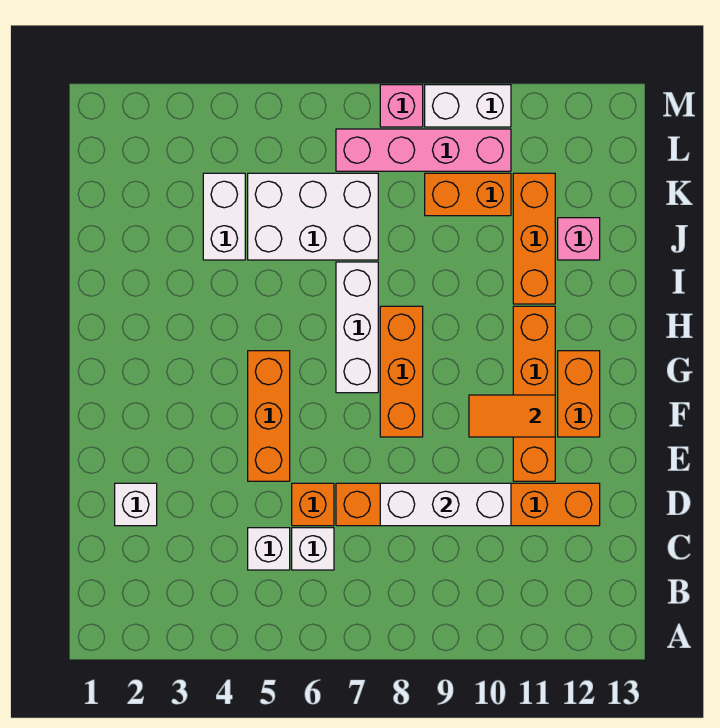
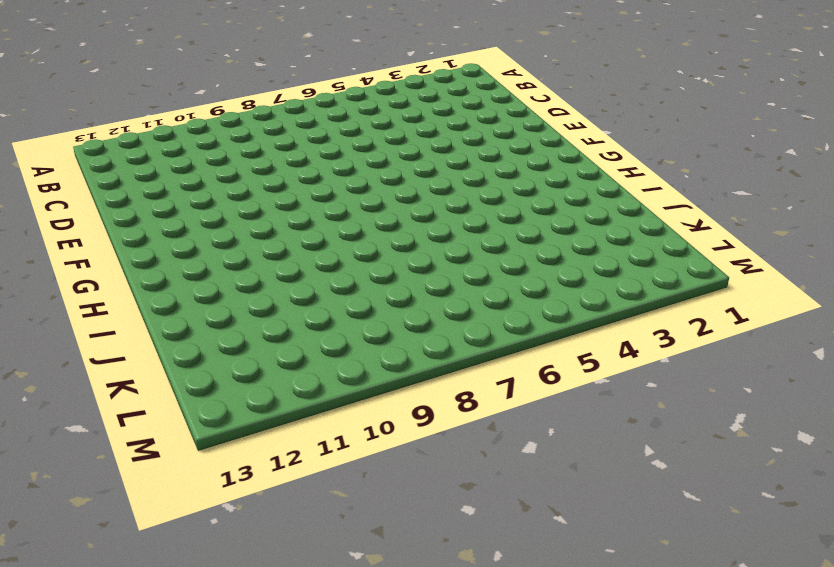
none -> white brick C5 level 1
none -> white brick C6 level 1
none -> white brick D2 level 1

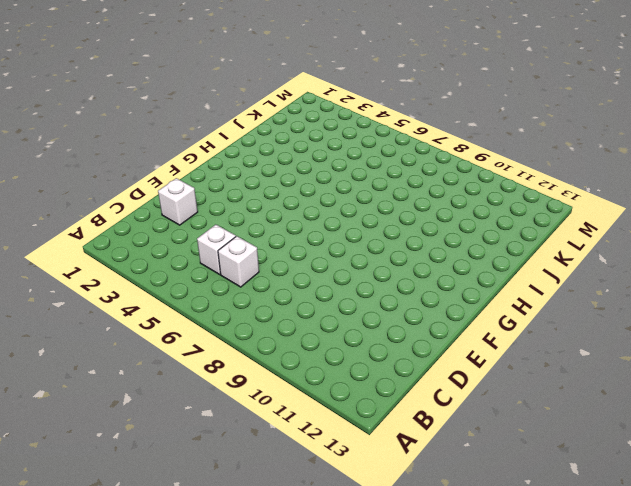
none -> orange brick D6 level 1
none -> orange brick D7:D12 level 1
none -> orange brick E5:G5 level 1

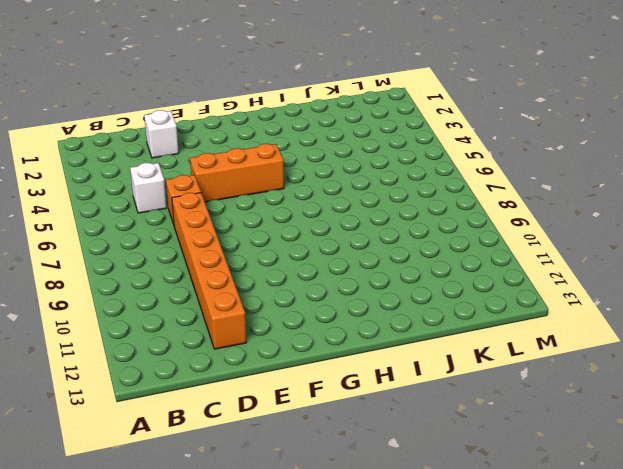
none -> white brick C6 level 1
none -> orange brick E11:H11 level 1
none -> orange brick F8:H8 level 1

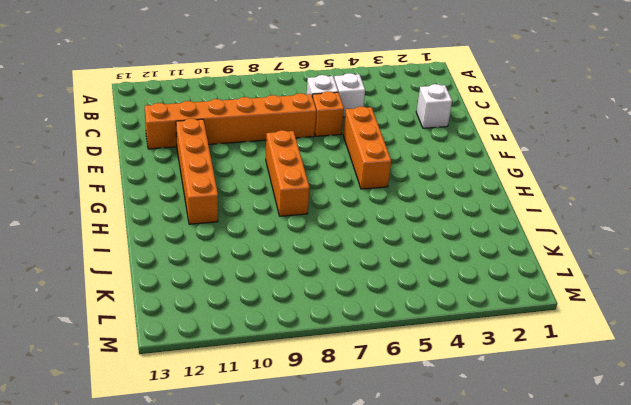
none -> orange brick F12:G12 level 1
none -> white brick G7:I7 level 1
none -> orange brick I11:K11 level 1

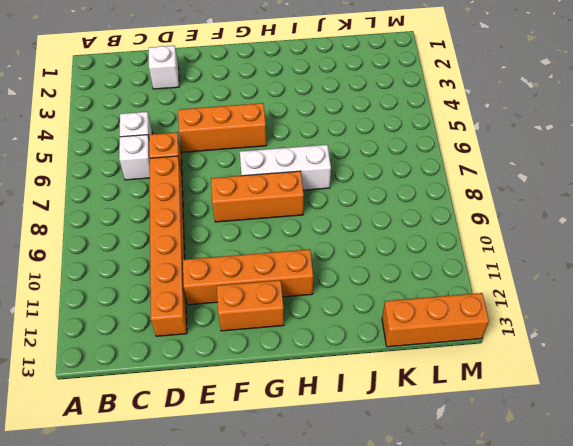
orange brick K13:M13 level 1 -> orange brick I11:K11 level 1
none -> white brick J4:K4 level 1
none -> white brick J5:K7 level 1
none -> pink brick J12 level 1

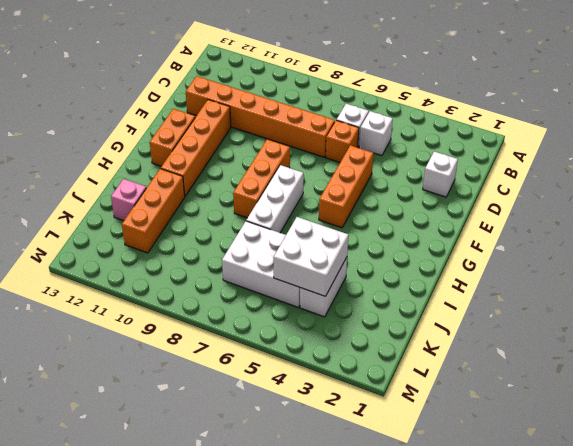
white brick J4:K5 level 2 -> none
none -> orange brick K9:K10 level 1
none -> pink brick L7:L10 level 1
none -> pink brick M8 level 1

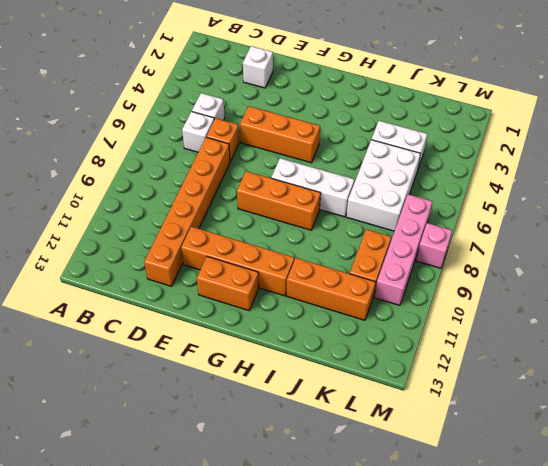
none -> pink brick J12 level 1
none -> white brick M9:M10 level 1
none -> white brick D8:D10 level 2

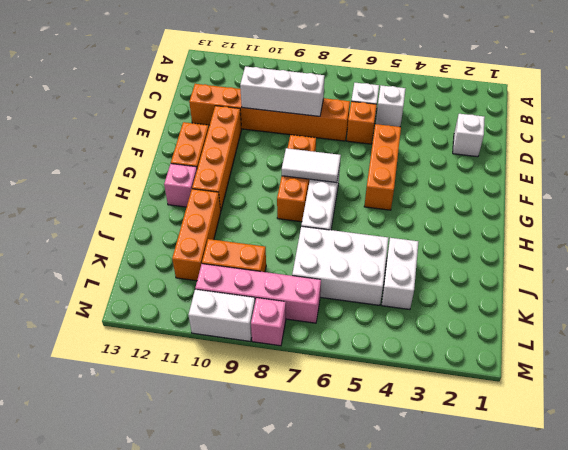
white tile G7:G8 level 2 -> none
pink brick H12 level 1 -> pink brick J12 level 1
none -> orange tile F10:F11 level 2

